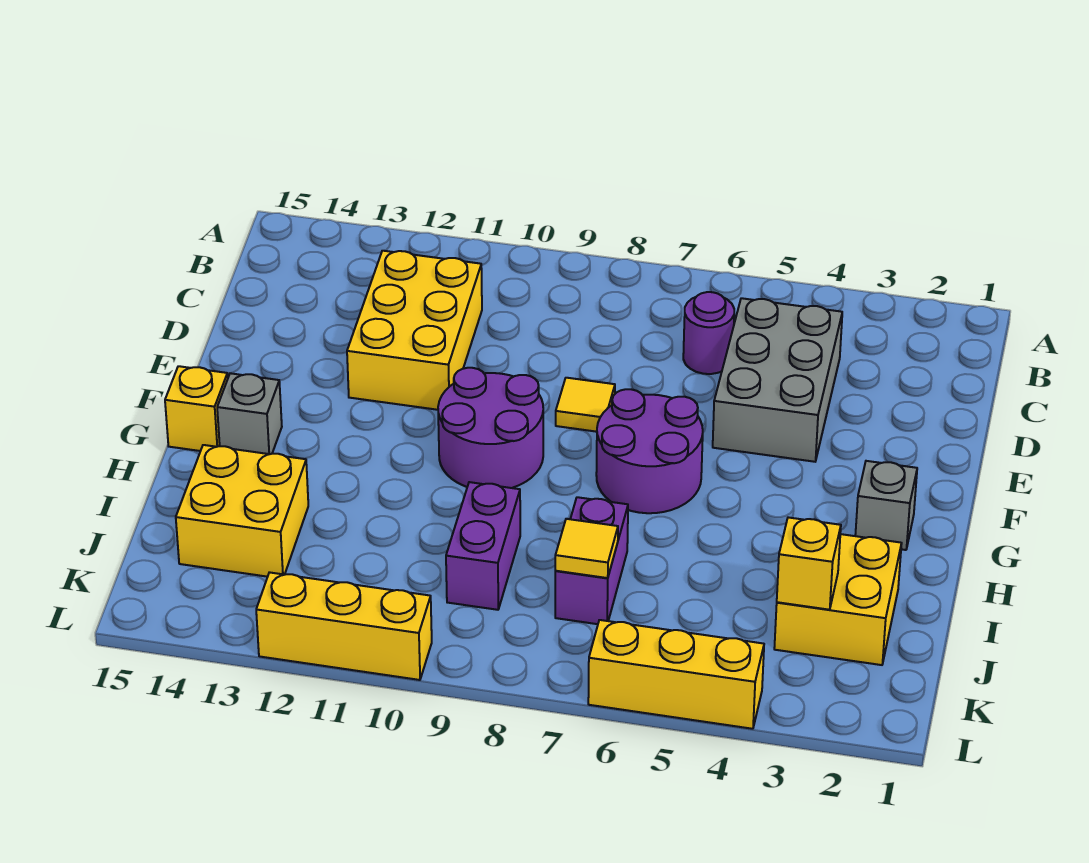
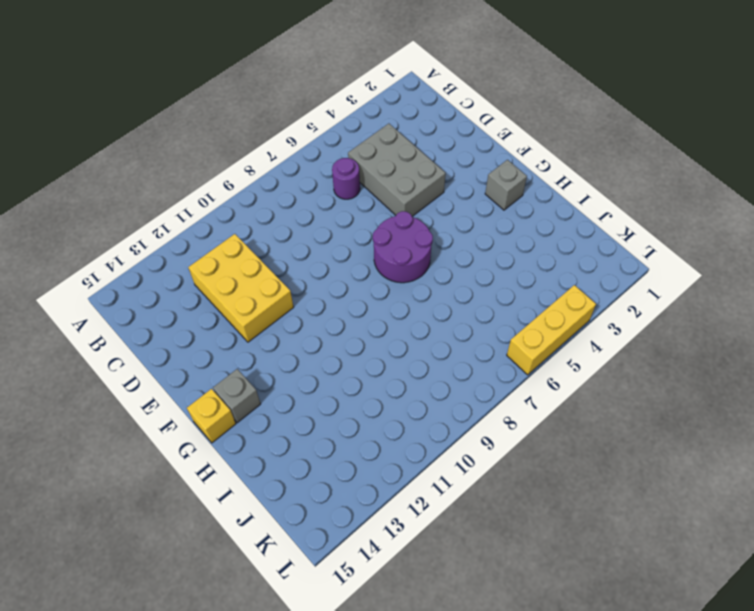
none -> yellow tile E8 level 1
none -> purple round brick F9:G10 level 1
none -> yellow brick I2:J3 level 1

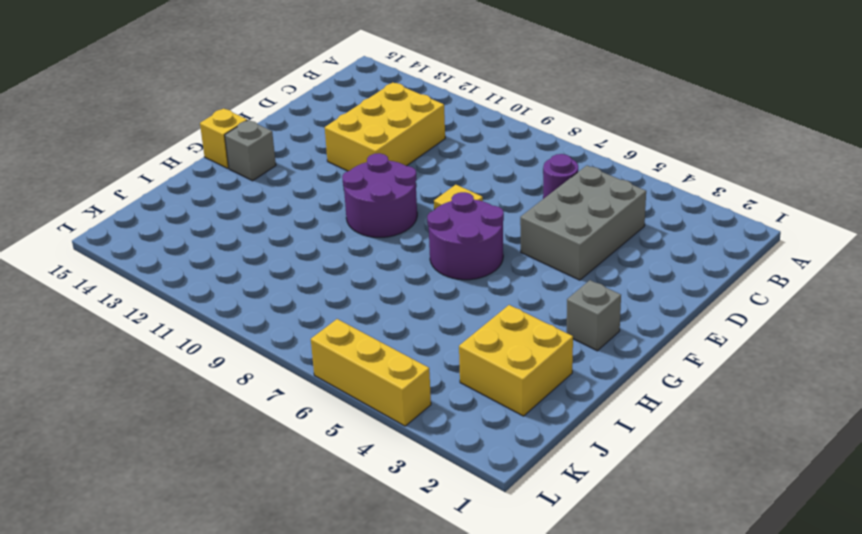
none -> purple brick I7:J7 level 1
none -> purple brick I9:J9 level 1
none -> yellow brick I13:J14 level 1

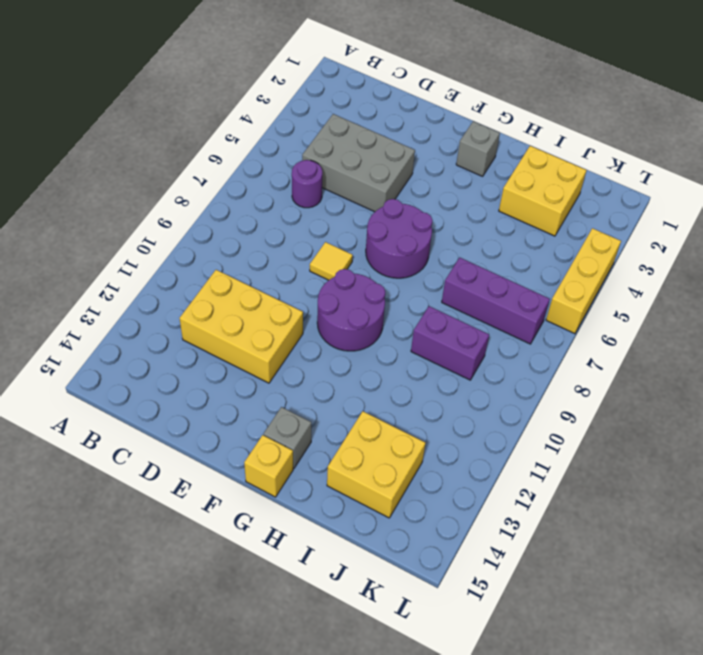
purple brick I7:K7 level 1 -> purple brick I7:J7 level 1
none -> yellow brick L10:L12 level 1
none -> yellow brick J3 level 2
none -> yellow tile J7 level 2

